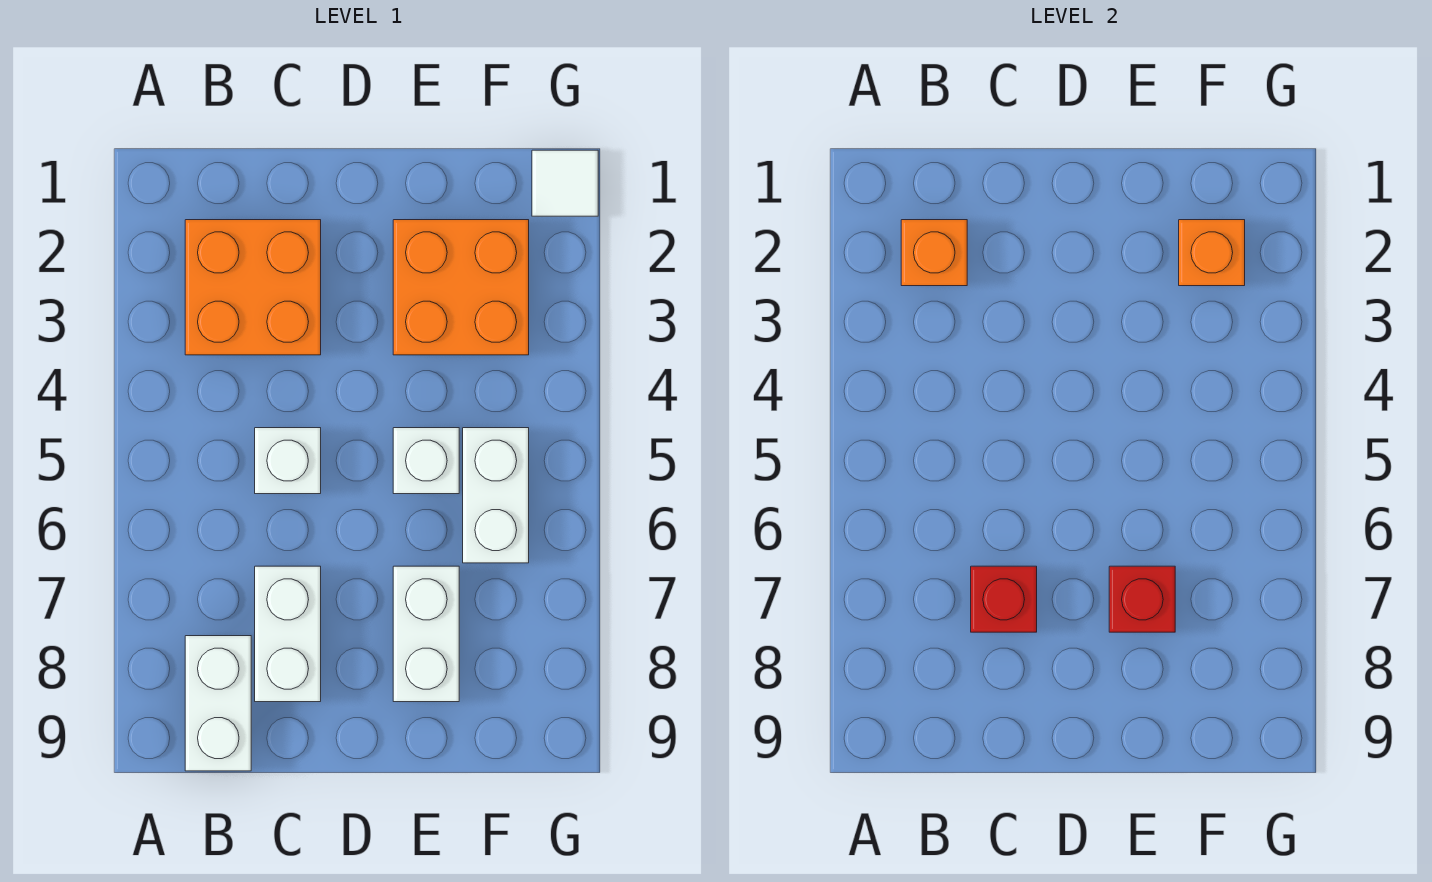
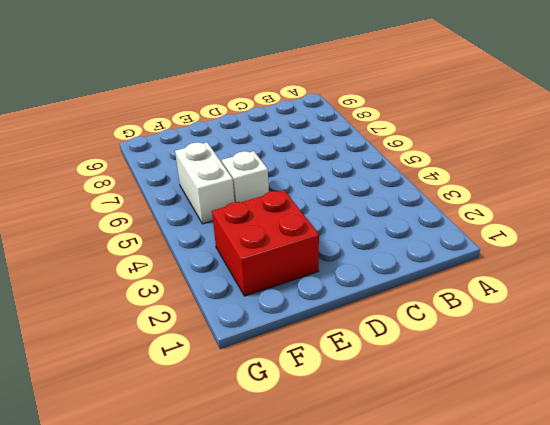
red brick E2:F3 level 1 -> orange brick E2:F3 level 1
none -> orange brick B2:C3 level 1
none -> white brick B8:B9 level 1
none -> white brick C5 level 1

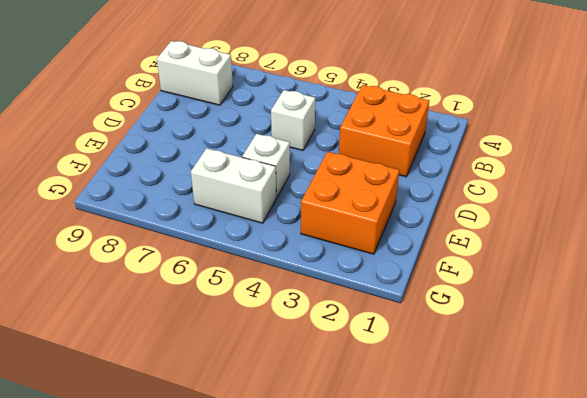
none -> white brick C7:C8 level 1
none -> white brick E7:E8 level 1
none -> white tile G1 level 1

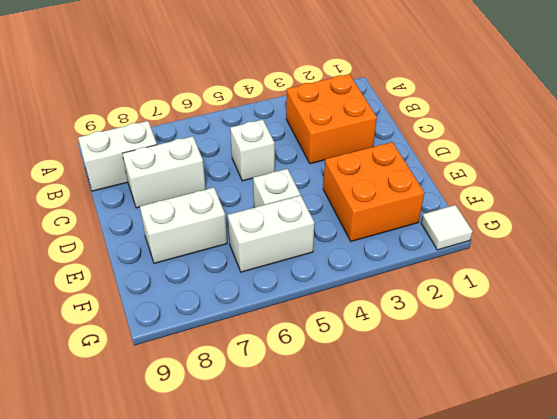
none -> orange brick B2 level 2
none -> red brick C7 level 2
none -> red brick E7 level 2

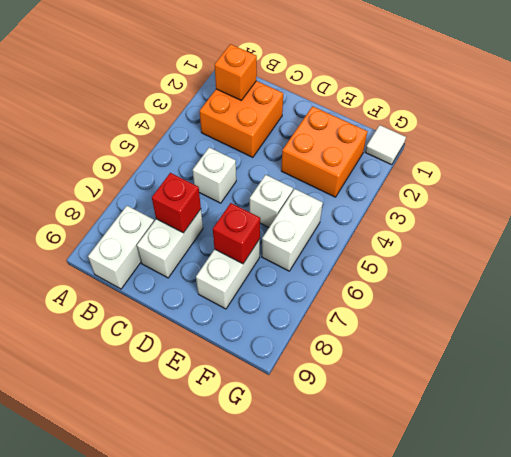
none -> orange brick F2 level 2

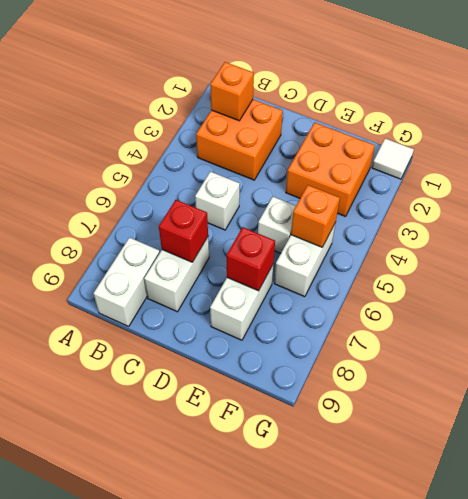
orange brick F5 level 2 -> orange brick F2 level 2

